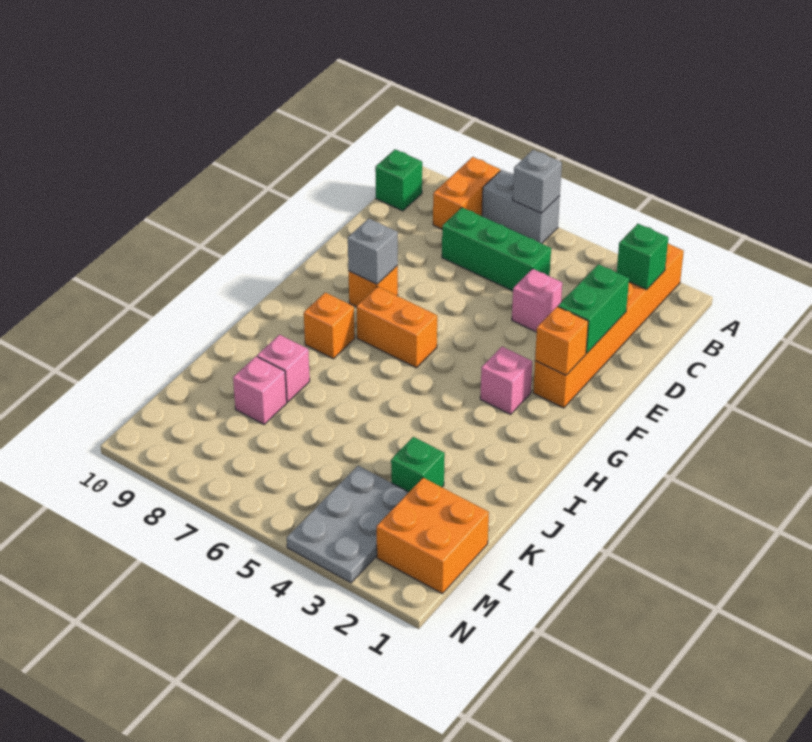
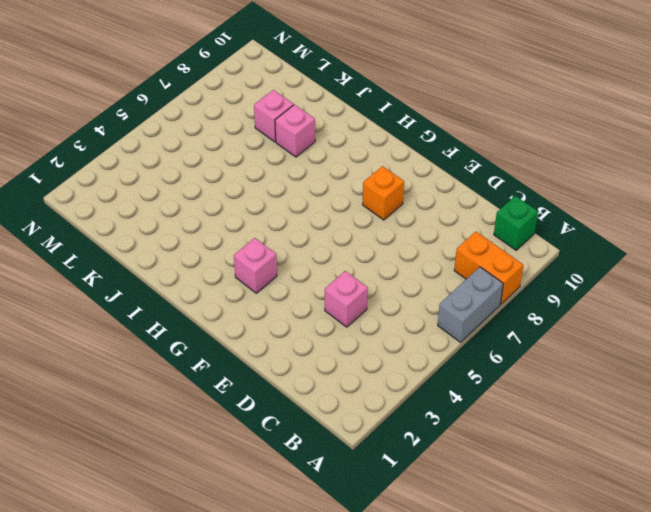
none -> orange brick A2:F2 level 1
none -> green brick C5:C7 level 1
none -> orange brick G6:G7 level 1

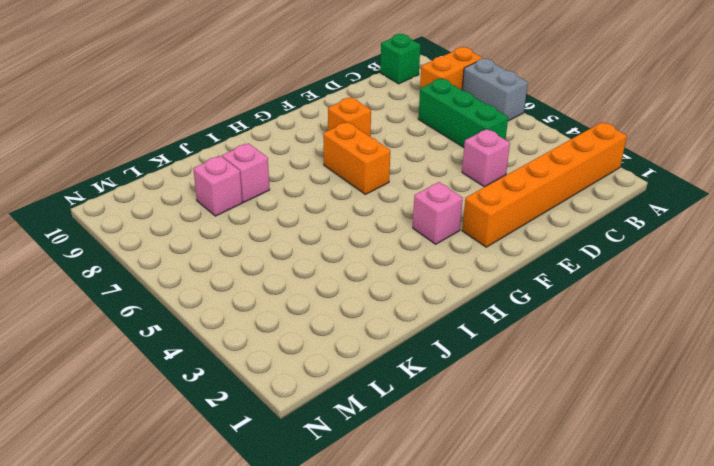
none -> orange brick H8 level 1
none -> green brick K3 level 1
none -> orange brick L1:M2 level 1

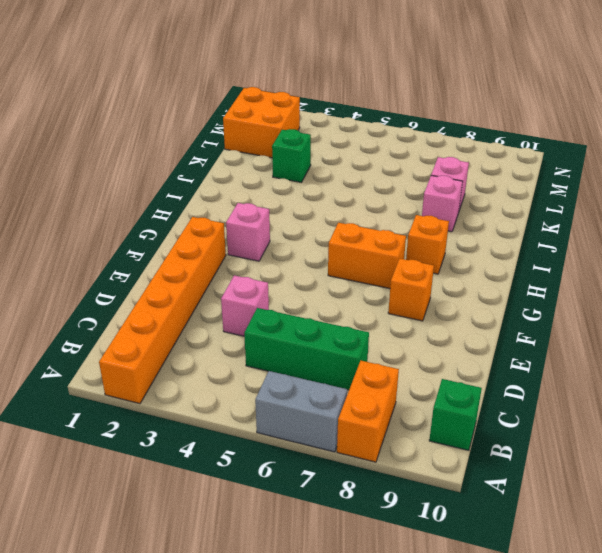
none -> grey plate L3:N4 level 1
none -> grey brick A6 level 2
none -> green brick B2 level 2

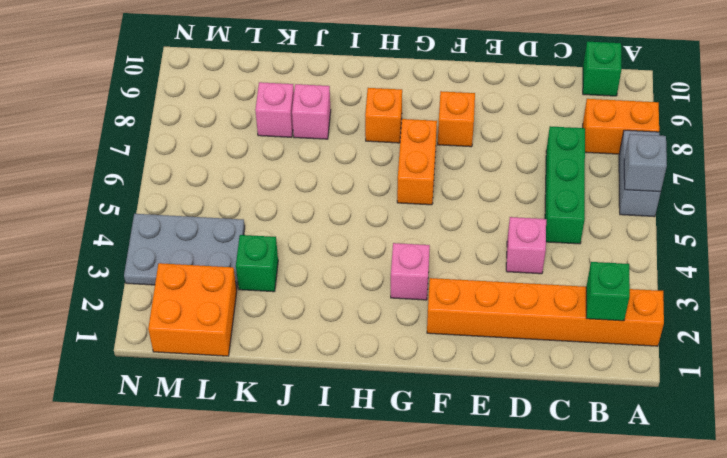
none -> green brick D2:E2 level 2
none -> orange brick F2 level 2
none -> grey brick F8 level 2

